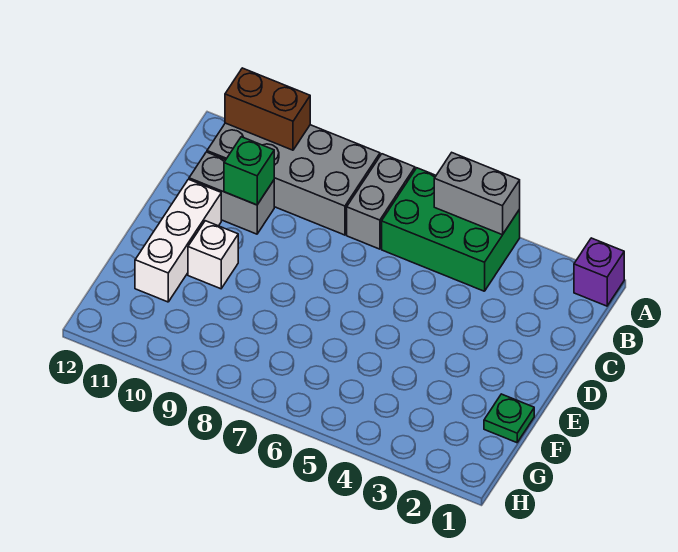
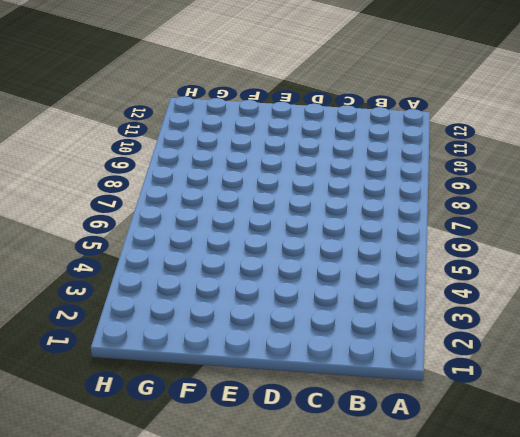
none -> purple brick A1 level 1
none -> green brick A4:B6 level 1

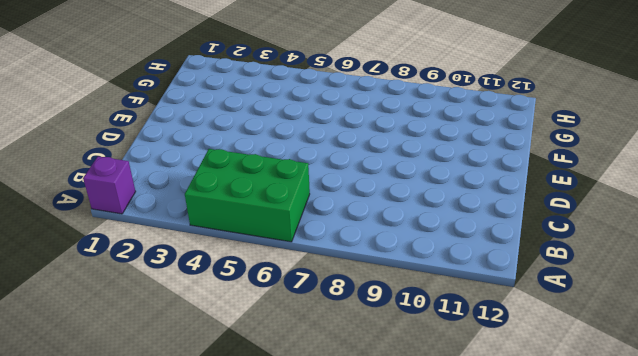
none -> grey brick A7:B7 level 1
none -> grey brick A8:B11 level 1

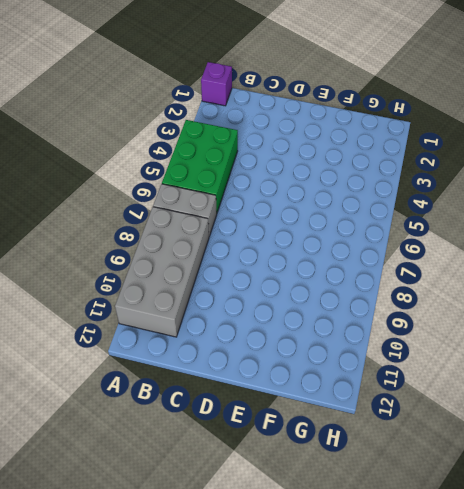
none -> grey brick C10:C11 level 1
none -> white brick D11:F11 level 1

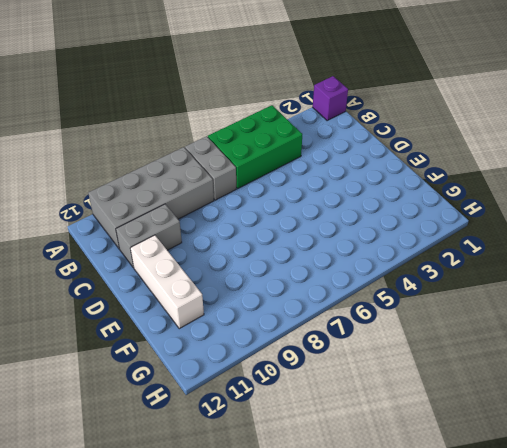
none -> white brick E10 level 1
none -> green plate F1 level 1

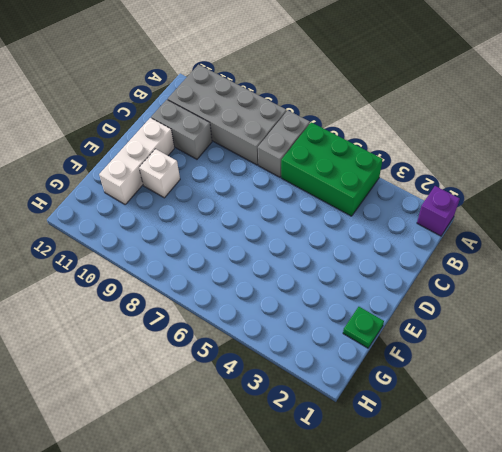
none -> grey brick A4:A5 level 2
none -> brown brick A10:A11 level 2

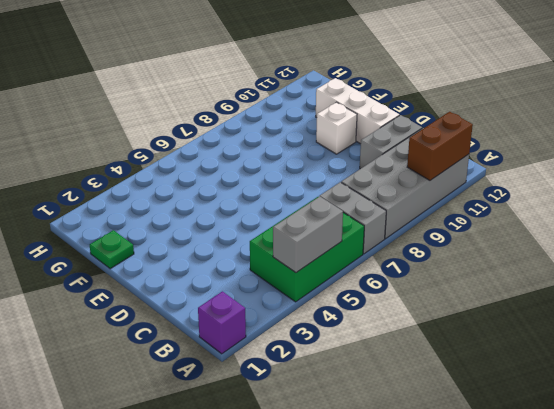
none -> green brick C10 level 2

